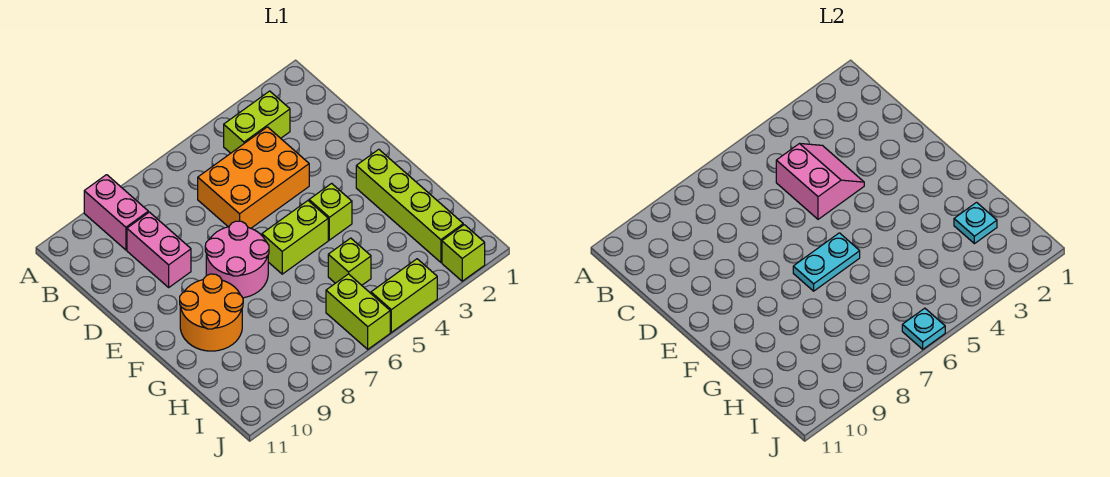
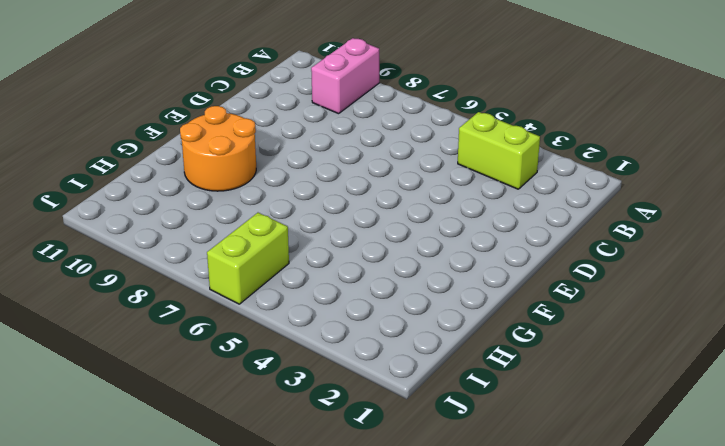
none -> orange brick C4:D6 level 1
none -> pink brick C9:D9 level 1
none -> pink round brick E7:F8 level 1

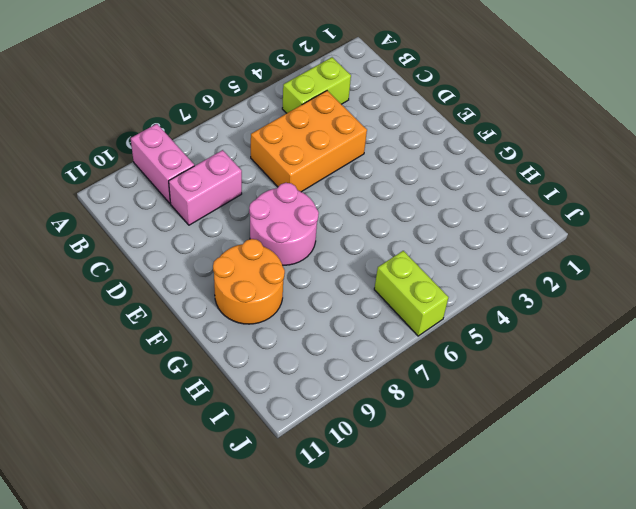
pink brick C8:C9 level 1 -> pink brick C9:D9 level 1
none -> lime brick F2:I2 level 1
none -> lime brick F4 level 1
none -> lime brick F5:F6 level 1

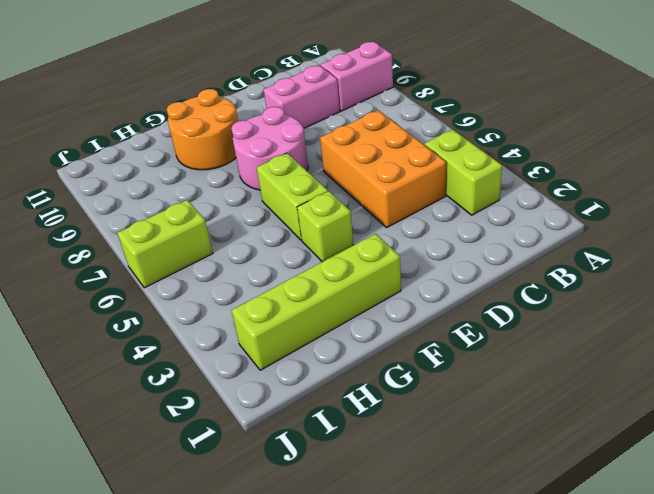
none -> lime brick H5 level 1
none -> lime brick J2 level 1
none -> lime brick J4:J5 level 1

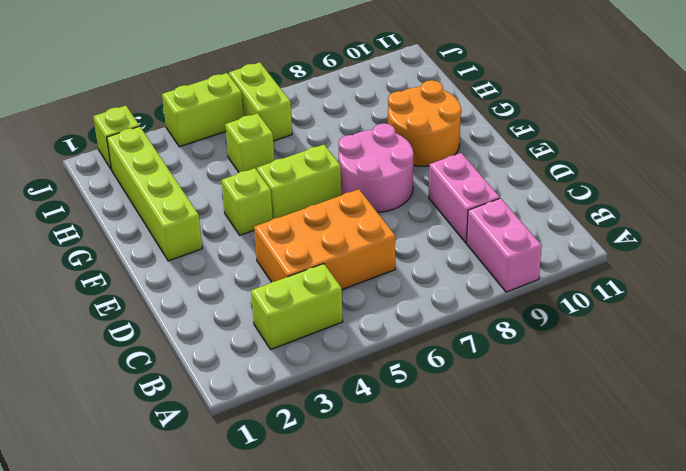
none -> pink slope C4:D5 level 2 top 5
none -> cyan plate F6:F7 level 2
none -> cyan plate H2 level 2

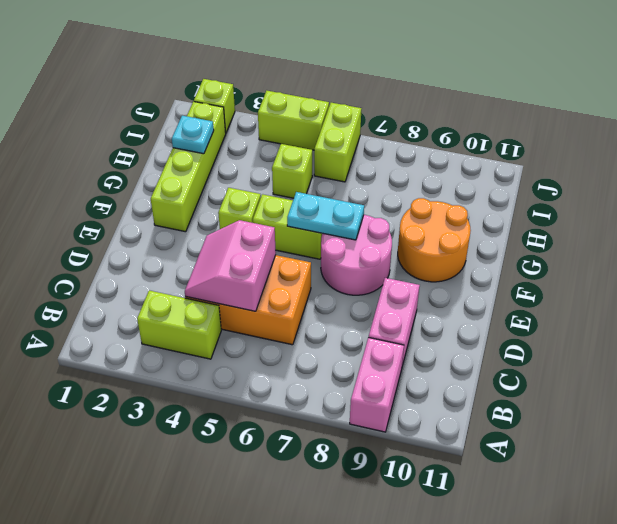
none -> cyan plate J6 level 2

